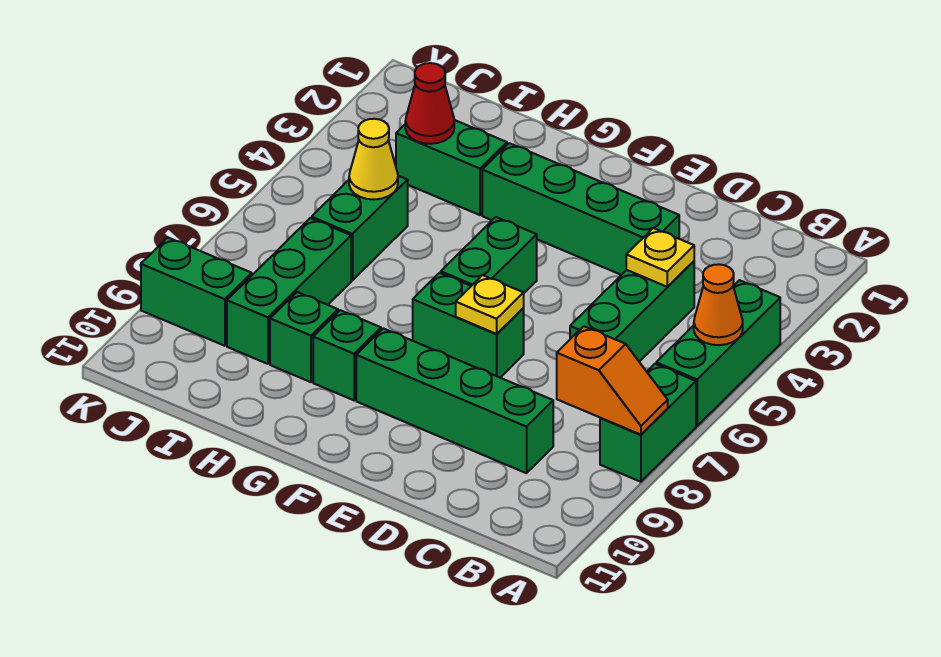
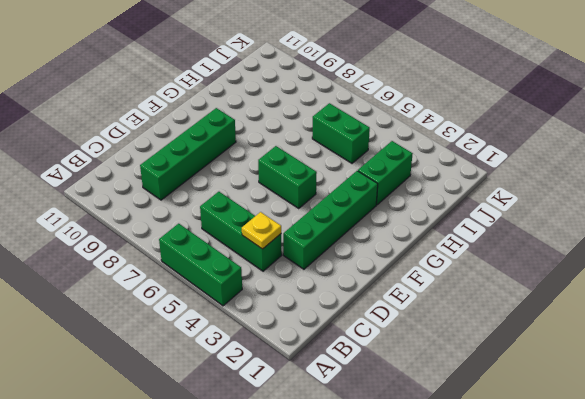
none -> green brick A7:A8 level 1
none -> green brick E7:F7 level 1
none -> green brick G9 level 1

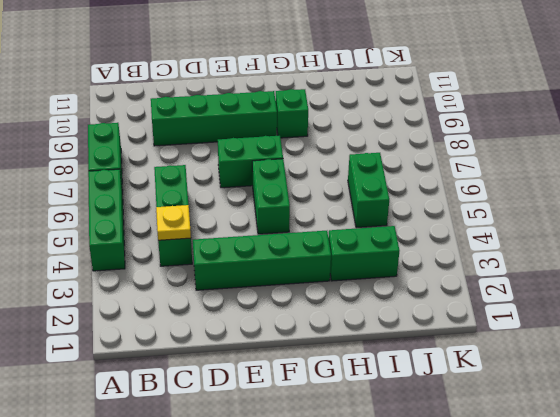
none -> green brick H9 level 1
none -> green brick I7:I9 level 1
none -> green brick J9:K9 level 1

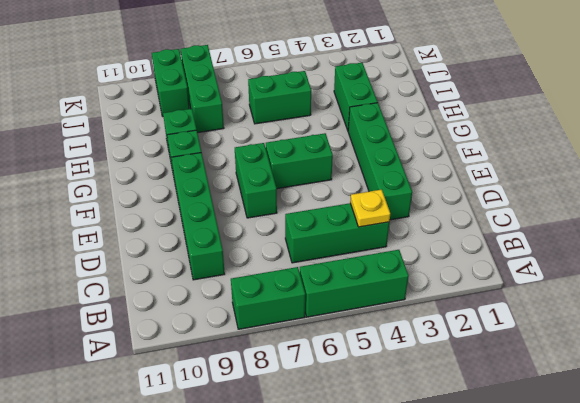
green brick I8:K8 level 1 -> green brick I7:I9 level 1
none -> orange cone A5 level 2
none -> orange slope A8:B8 level 2 top B
none -> yellow plate E7 level 2

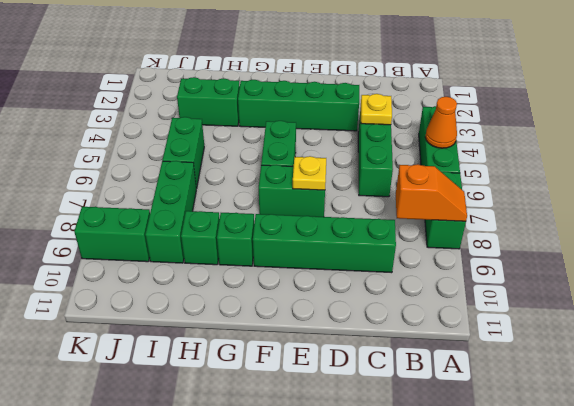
none -> red cone I3 level 2
none -> yellow cone I5 level 2

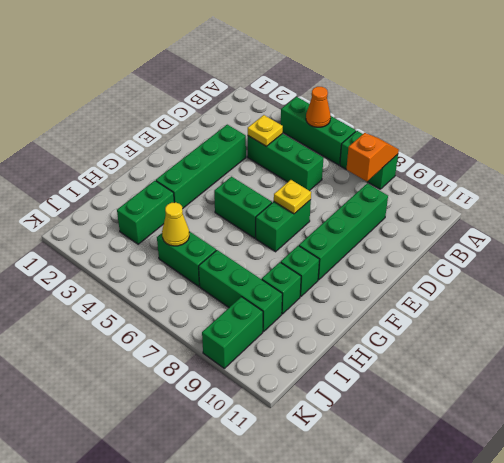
none -> red cone I3 level 2

